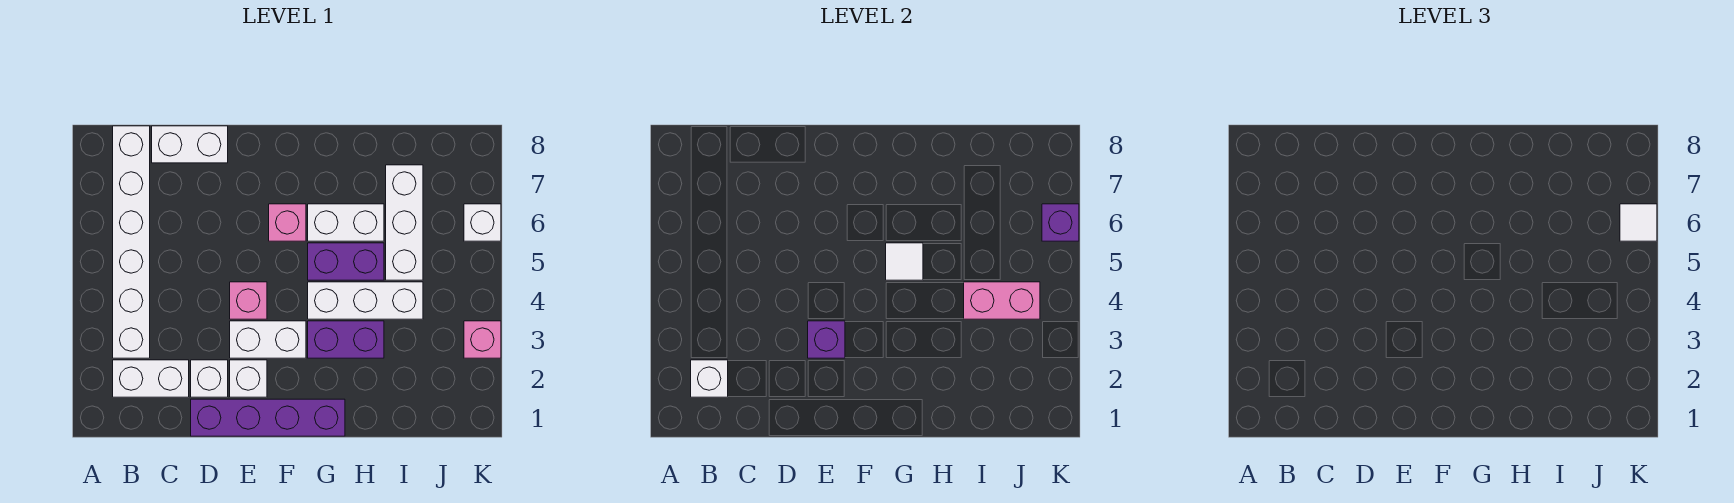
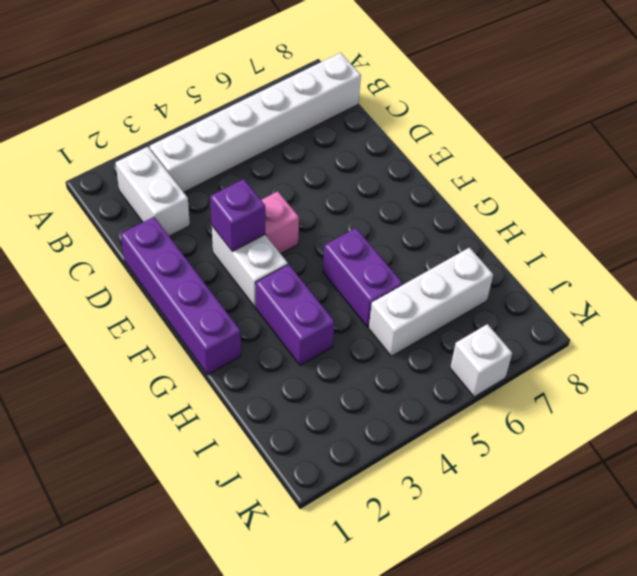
none -> white brick C8:D8 level 1
none -> white brick D2 level 1
none -> white brick E2 level 1

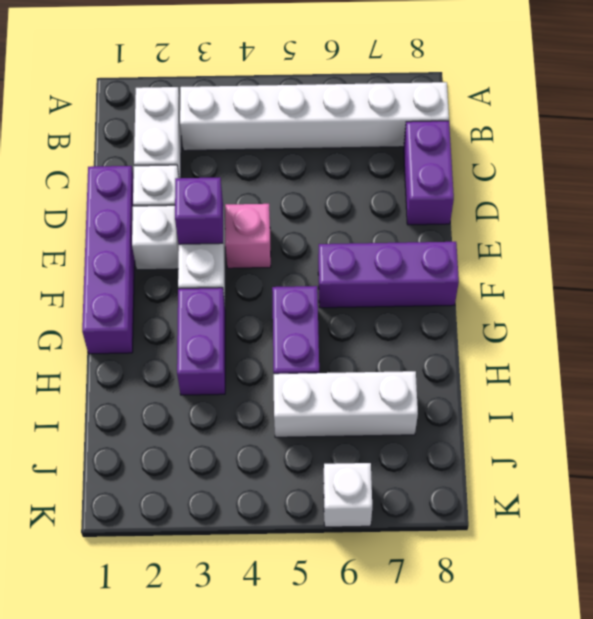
purple brick C8:D8 level 1 -> white brick C8:D8 level 1
purple brick F6:F8 level 1 -> pink brick F6 level 1
none -> white brick G4:I4 level 1
none -> white brick G6:H6 level 1
none -> pink brick K3 level 1

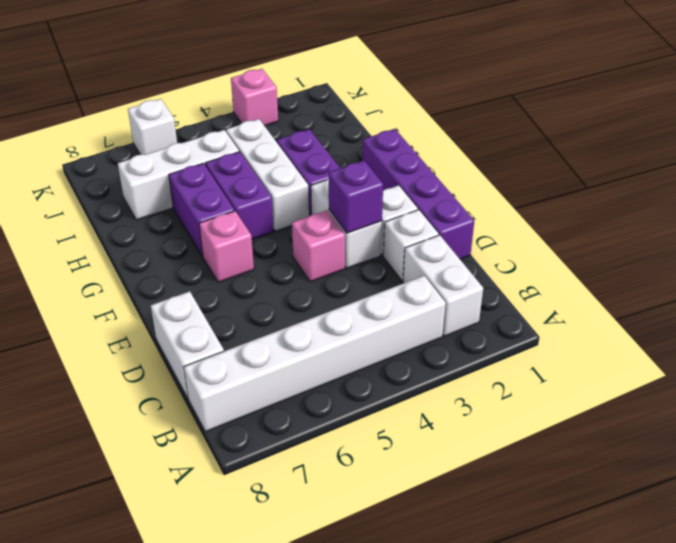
purple brick G6:H6 level 1 -> white brick G6:H6 level 1
none -> white brick B2 level 2
none -> white tile G5 level 2
none -> pink brick I4:J4 level 2

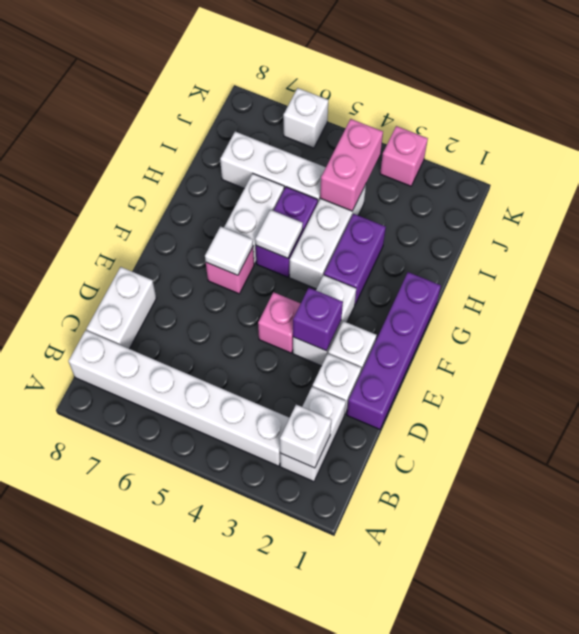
white tile F6 level 2 -> white tile K6 level 3
none -> purple brick K6 level 2

